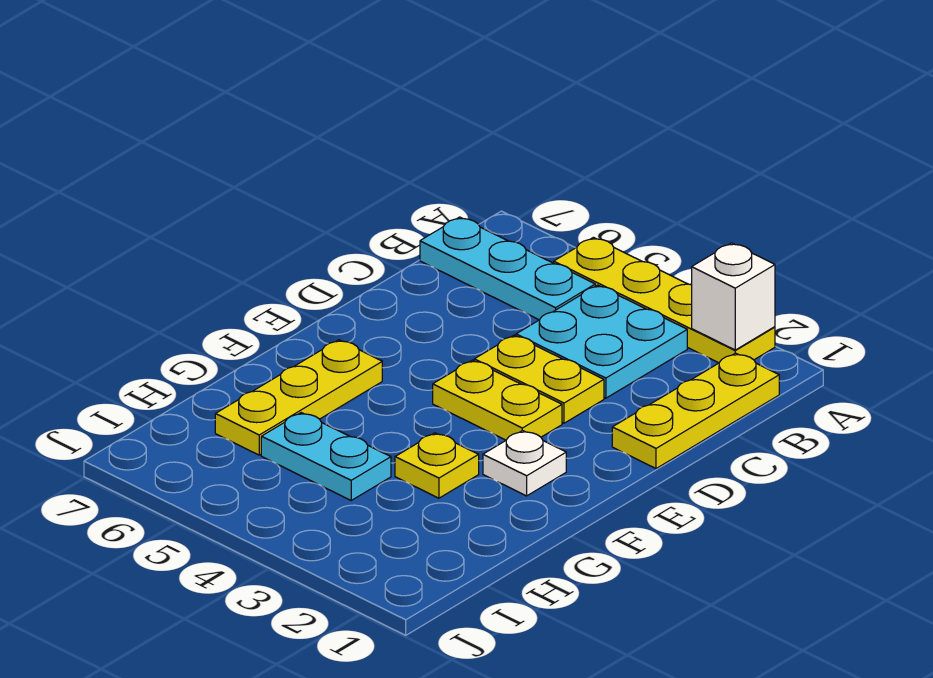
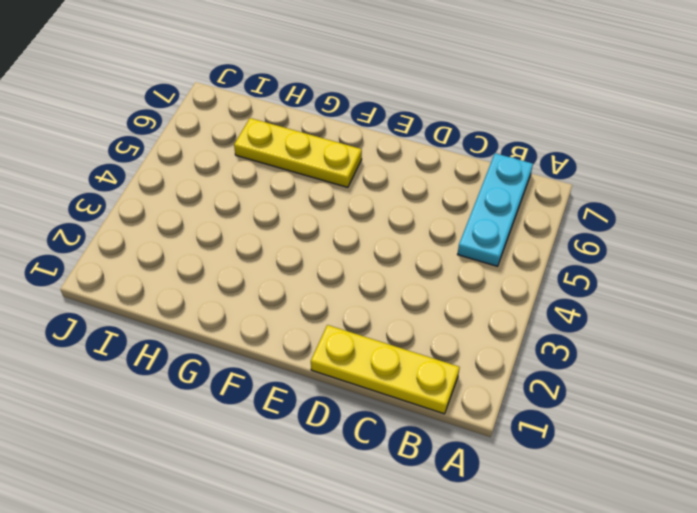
none -> yellow plate A2:A5 level 1
none -> cyan plate B3:C4 level 1

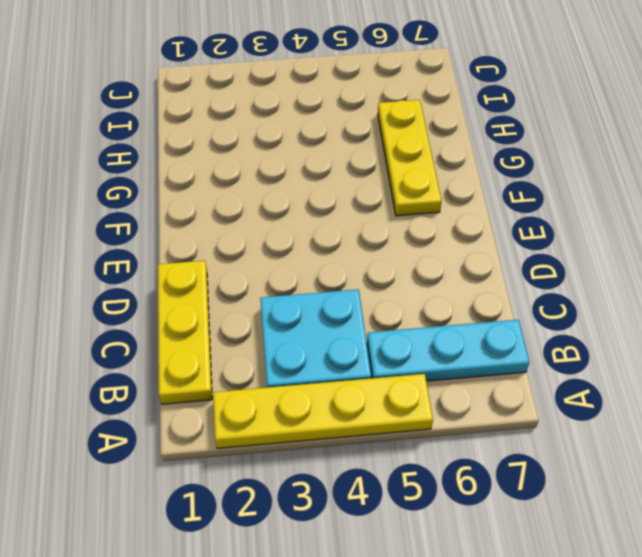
none -> yellow plate D3:D4 level 1
none -> yellow plate E3:E4 level 1

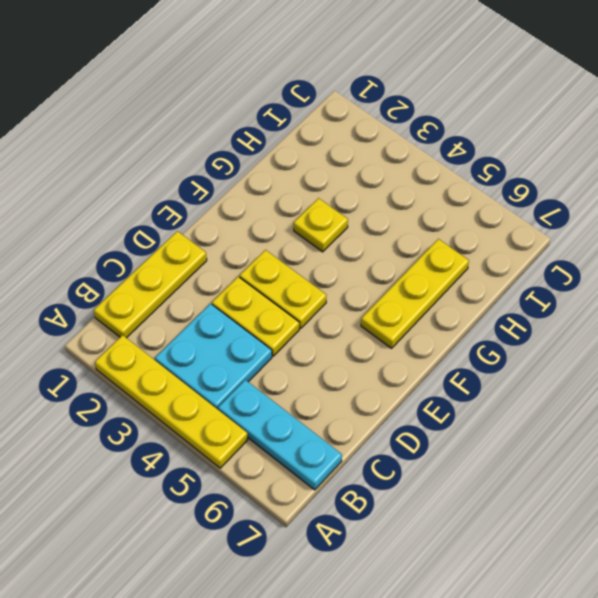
none -> white plate F2 level 1
none -> cyan plate H4:H5 level 1

